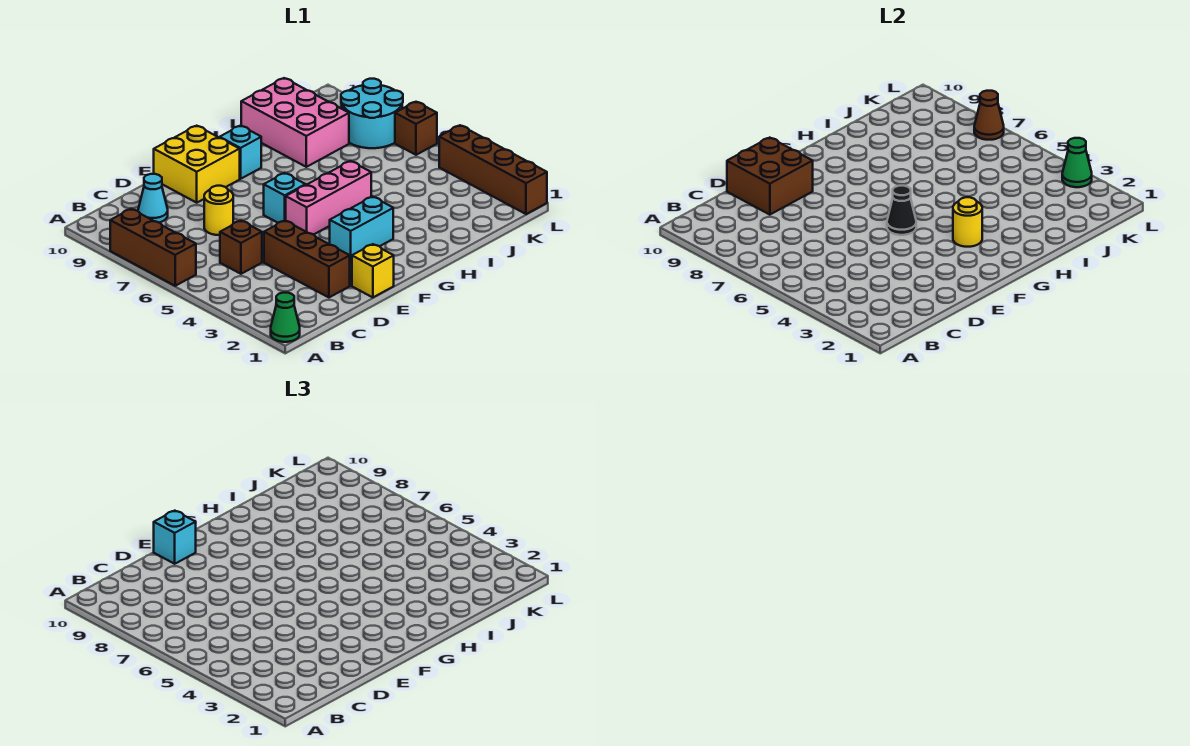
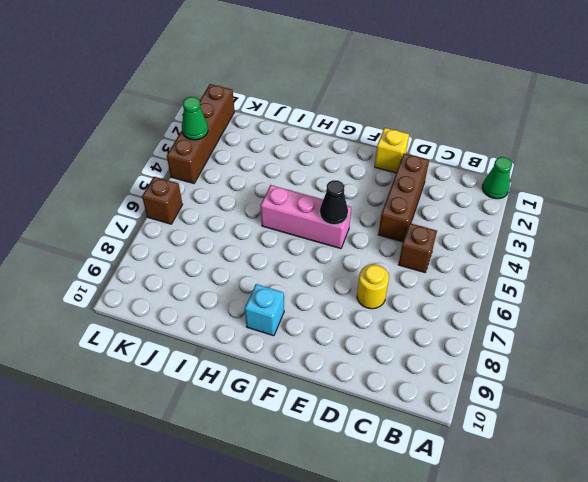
none -> brown brick A6:A8 level 1
none -> cyan cone C9 level 1
none -> yellow brick E9:F10 level 1

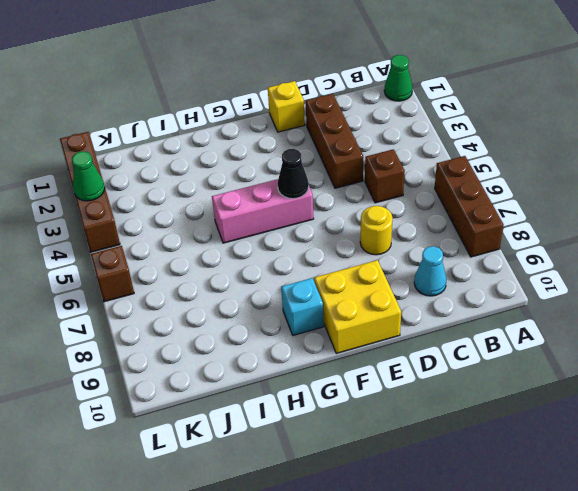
none -> cyan brick F3:G3 level 1
none -> cyan brick F6 level 1
none -> pink brick I8:J10 level 1

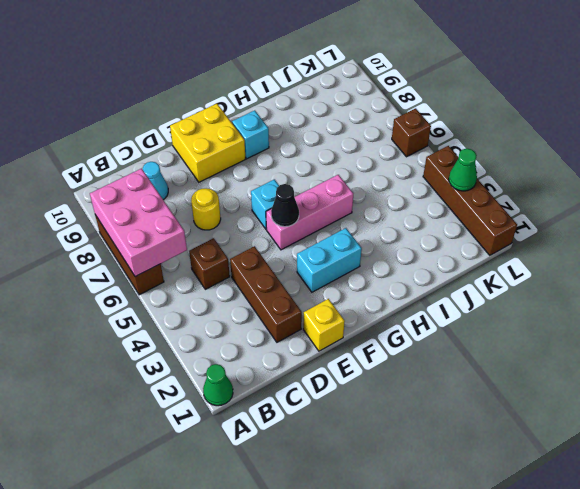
pink brick A6:B8 level 2 -> pink brick I8:J10 level 1
none -> cyan round brick K7:L8 level 1
none -> brown brick D9:E10 level 2
none -> yellow round brick G3 level 2

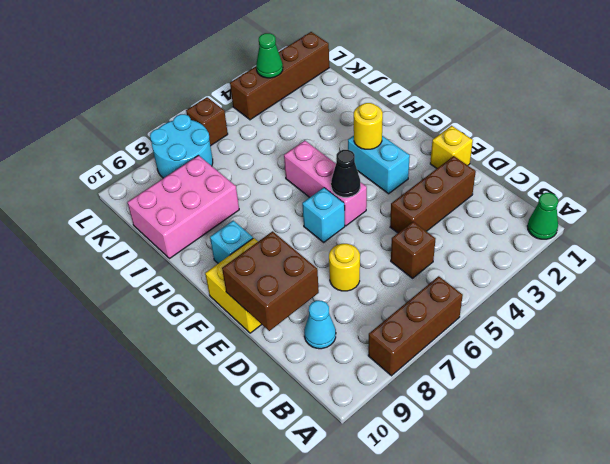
none -> brown cone L7 level 2
none -> cyan brick E10 level 3

